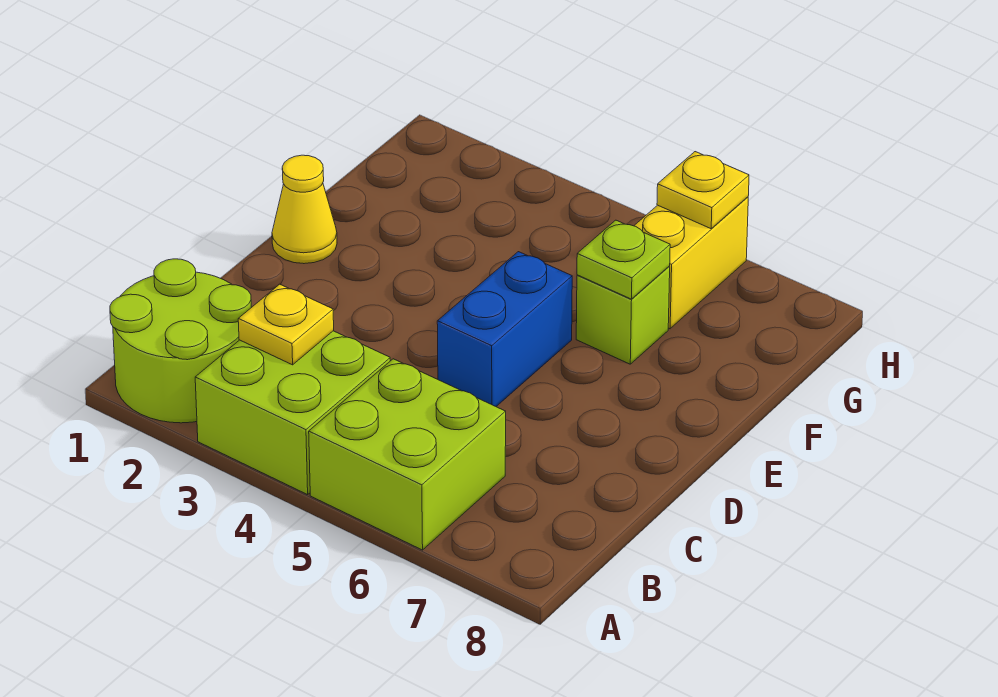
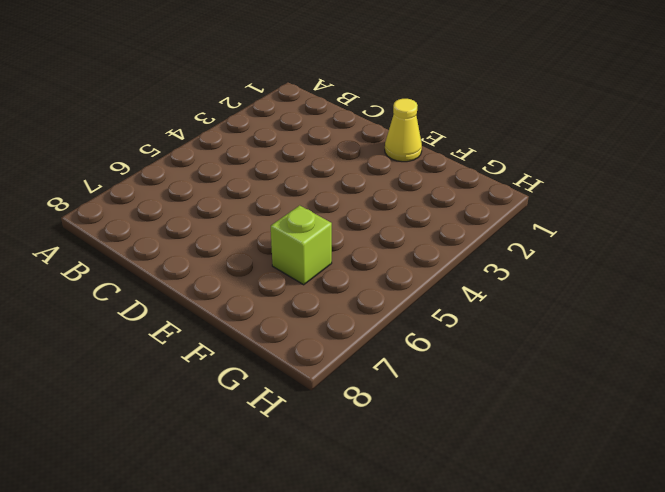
none -> lime round brick A1:B2 level 1
none -> lime brick A3:B4 level 1

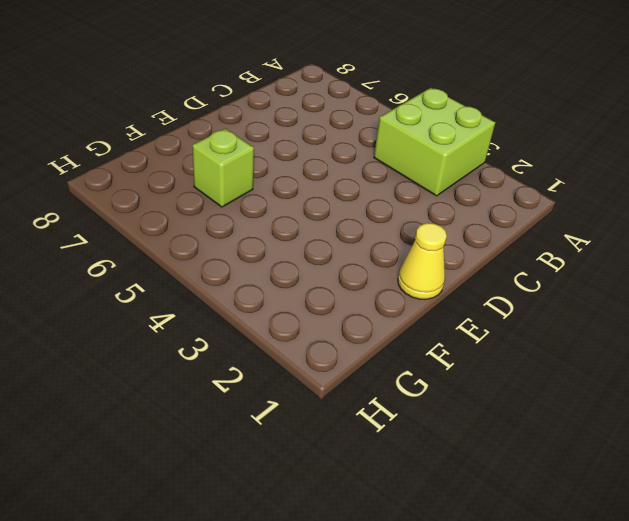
none -> lime round brick A1:B2 level 1
none -> lime brick A5:B6 level 1

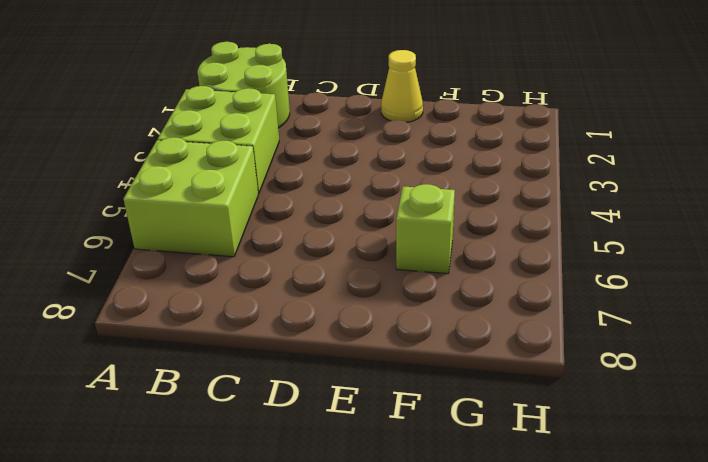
none -> blue brick D5:E5 level 1
none -> yellow brick G6:H6 level 1

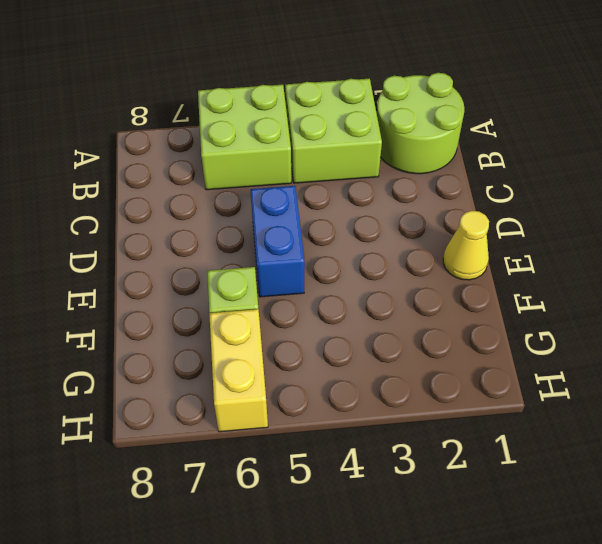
none -> yellow plate B3 level 2
none -> lime plate F6 level 2

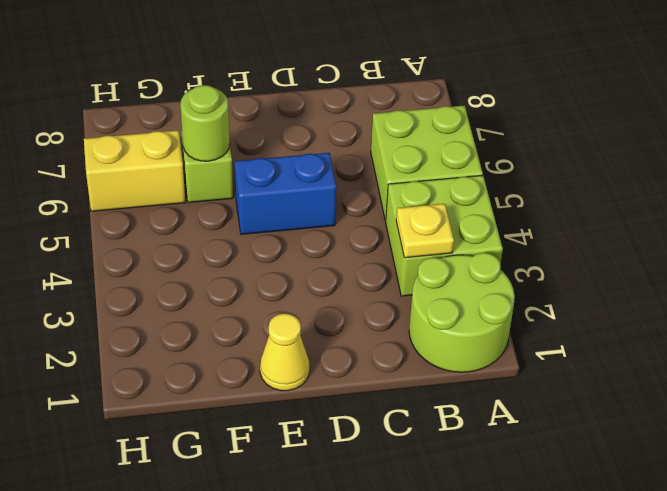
lime round brick F6 level 2 -> lime plate F6 level 2
none -> yellow plate H6 level 2

